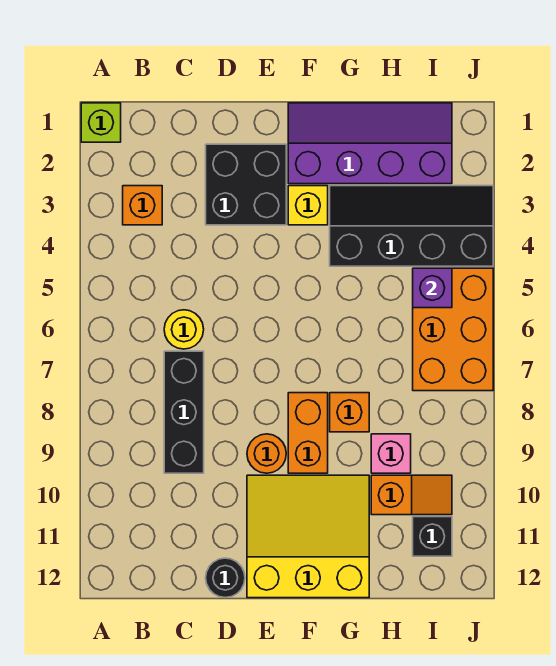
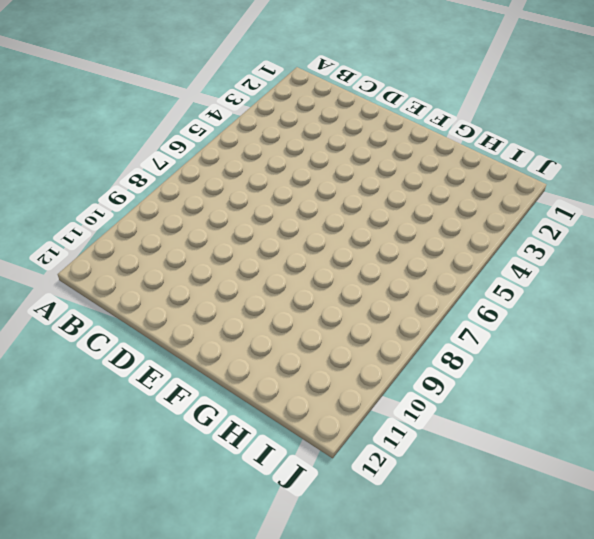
none -> lime brick A1 level 1
none -> orange brick B3 level 1
none -> yellow round brick C6 level 1

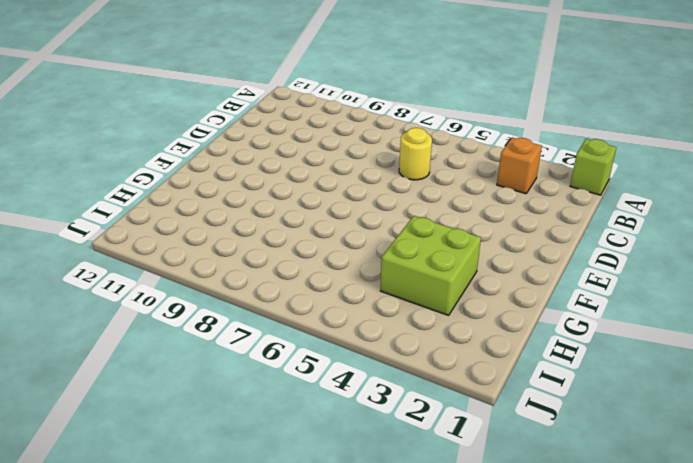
lime brick G3:H4 level 1 -> black slope G3:J4 level 1 top 4
none -> black brick C7:C9 level 1
none -> black brick D2:E3 level 1
none -> black round brick D12 level 1

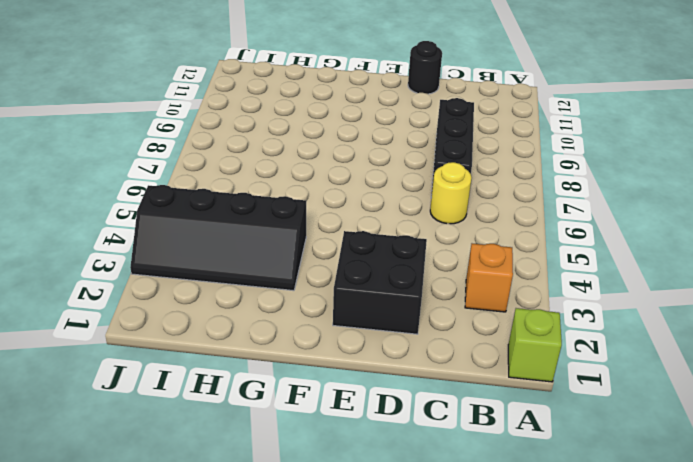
none -> orange round brick E9 level 1
none -> yellow slope E10:G12 level 1 top 12
none -> purple slope F1:I2 level 1 top 2

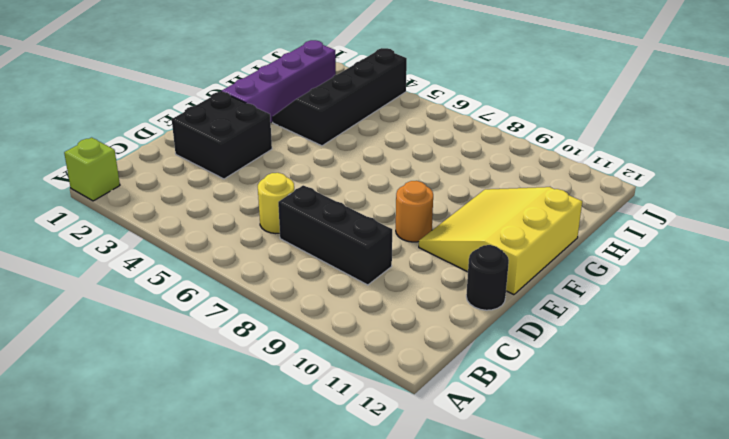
none -> orange brick B3 level 1
none -> yellow brick F3 level 1
none -> orange brick F8:F9 level 1

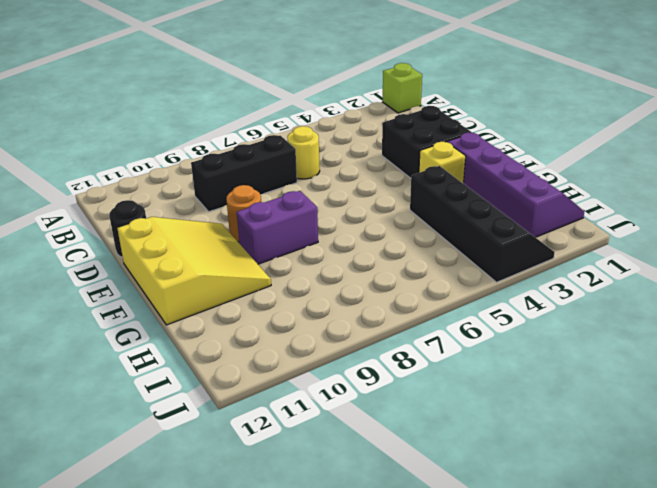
purple brick F8:F9 level 1 -> orange brick F8:F9 level 1
none -> orange brick B3 level 1
none -> orange brick G8 level 1
none -> pink brick H9 level 1

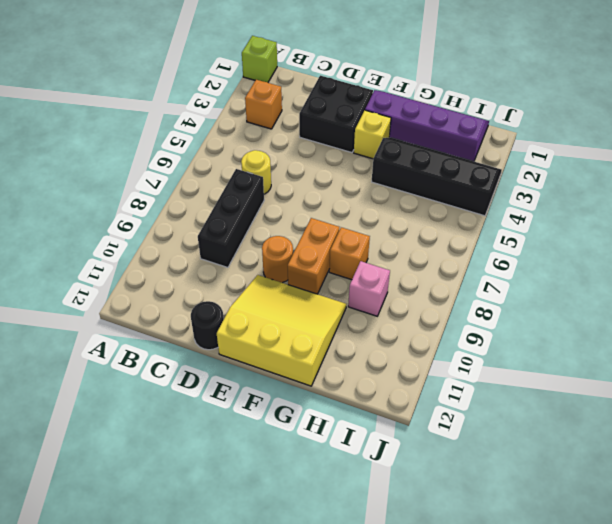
none -> orange slope H10:I10 level 1 top H
none -> orange brick I5:J7 level 1
none -> black brick I11 level 1

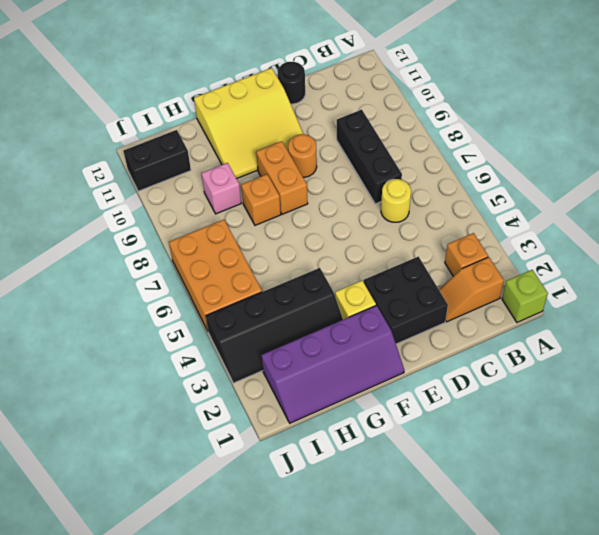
orange slope B2:C2 level 1 top B -> orange slope H10:I10 level 1 top H
black brick I11:J11 level 1 -> black brick I11 level 1
none -> purple brick I5 level 2

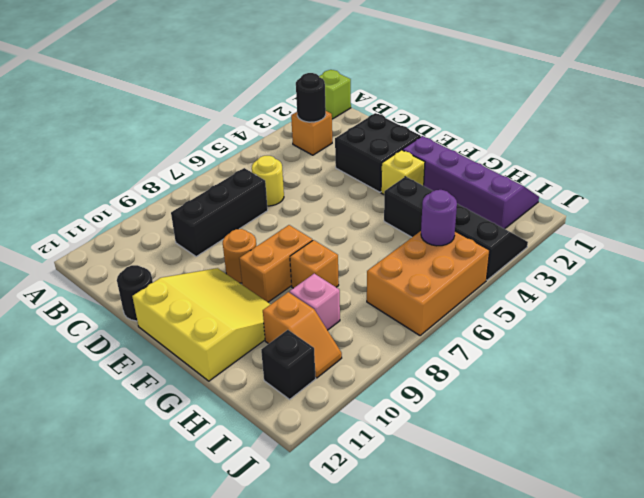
black round brick B3 level 2 -> none
purple round brick I5 level 2 -> purple brick I5 level 2

